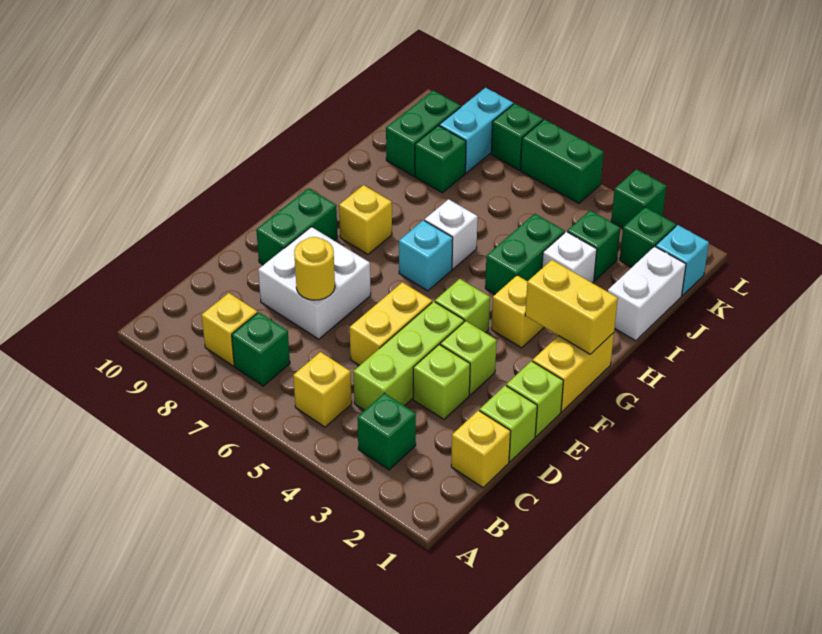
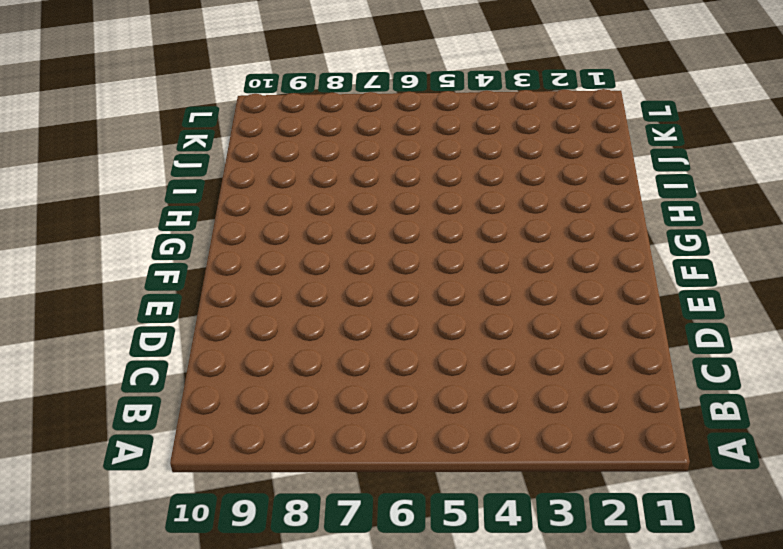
none -> green brick B3 level 1
none -> yellow brick B5 level 1
none -> green brick B7 level 1
none -> yellow brick B8 level 1

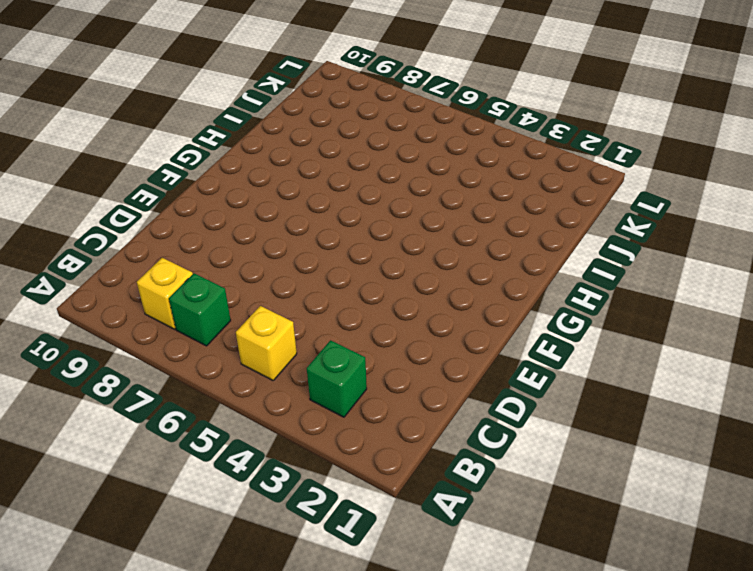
none -> yellow brick C1 level 1
none -> lime brick C4:E4 level 1
none -> lime brick D1 level 1
none -> lime brick D3 level 1

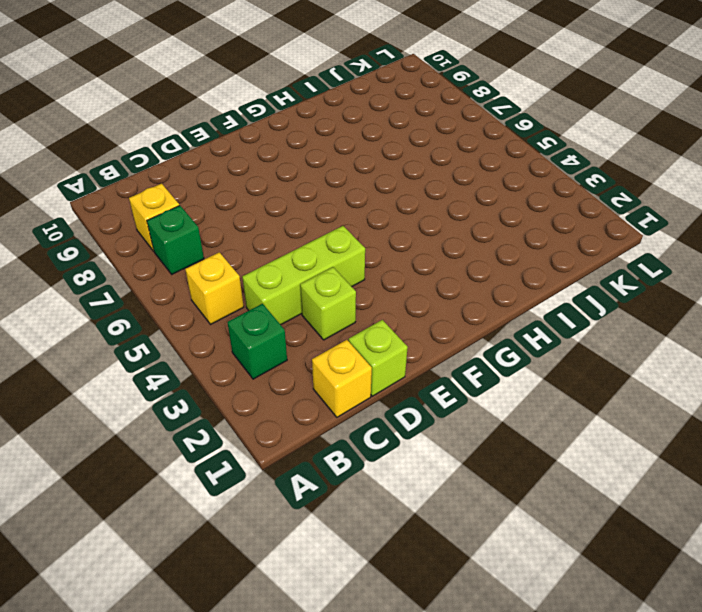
none -> yellow brick D5:E5 level 1
none -> white brick D7:E8 level 1
none -> lime brick E1 level 1
none -> lime brick E3 level 1

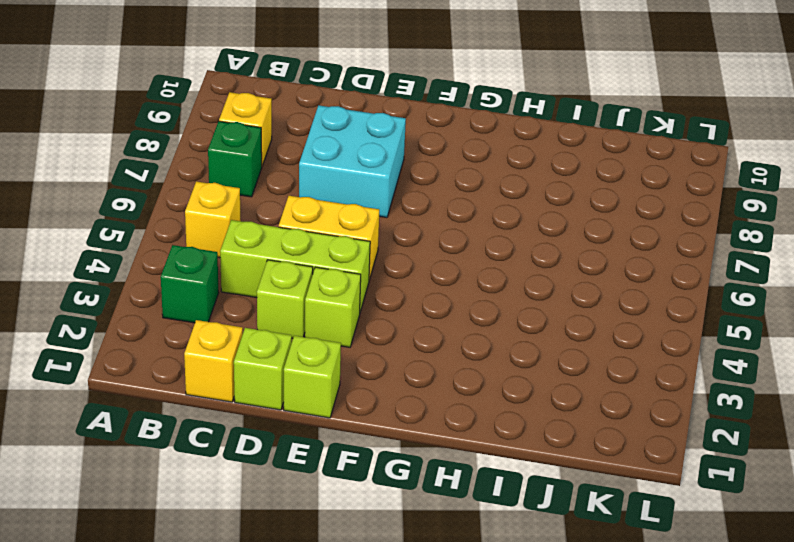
cyan brick D7:E8 level 1 -> white brick D7:E8 level 1
none -> green brick E9:F9 level 1
none -> yellow brick F1:G1 level 1
none -> lime brick F4 level 1
none -> yellow brick G3 level 1

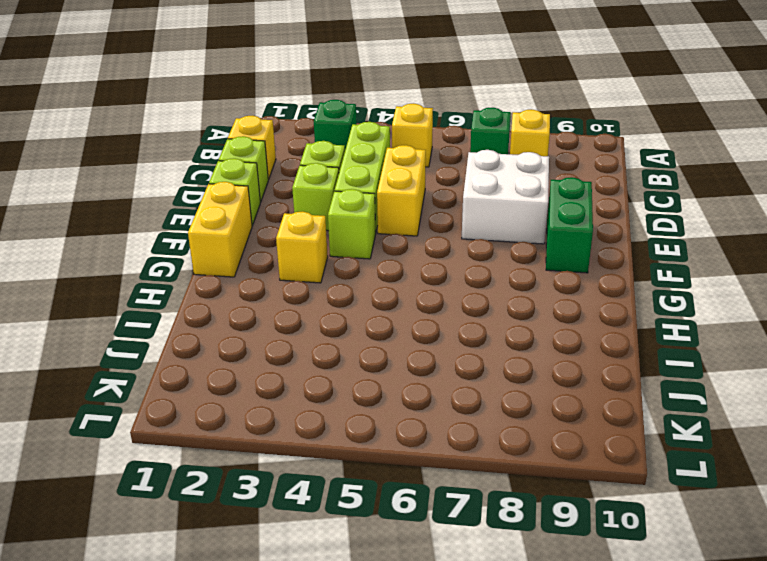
none -> cyan brick G6 level 1
none -> yellow brick G8 level 1
none -> green brick H4:I4 level 1
none -> white brick H6 level 1

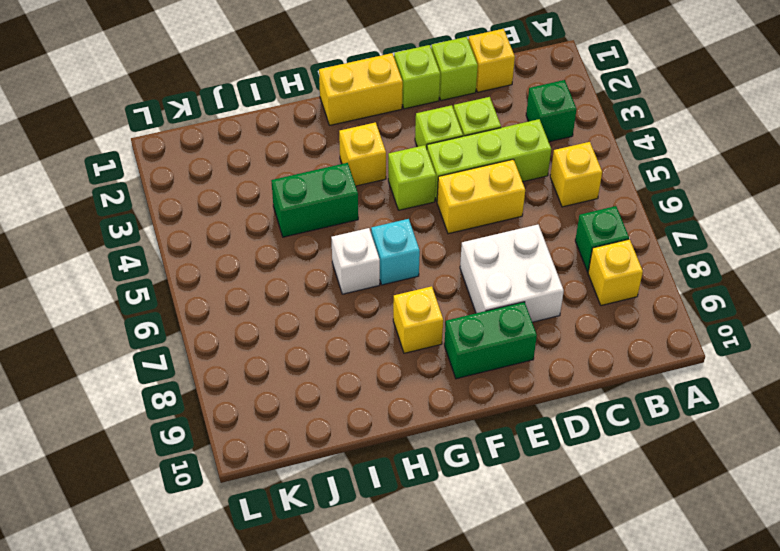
none -> white brick I1:J1 level 1
none -> white brick I3 level 1
none -> green brick J3 level 1
none -> green brick J8 level 1

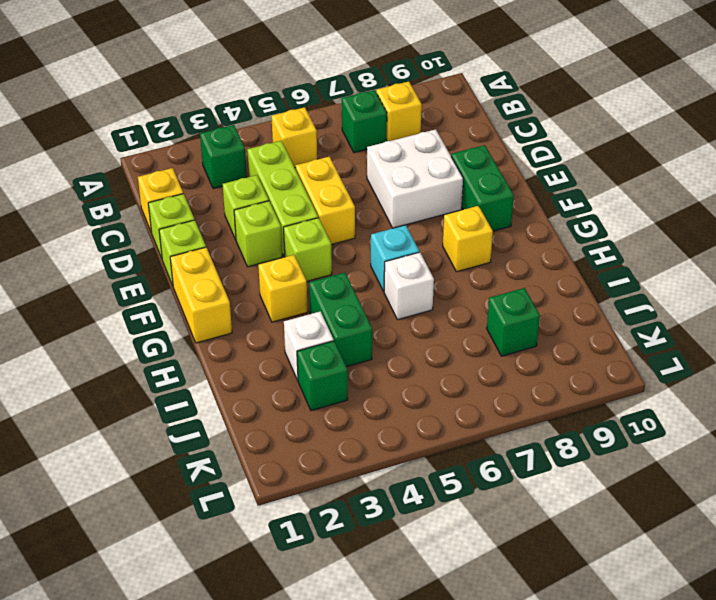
none -> white brick I1:J1 level 1
none -> green brick J9:K9 level 1
none -> cyan brick K1 level 1
none -> green brick K2 level 1

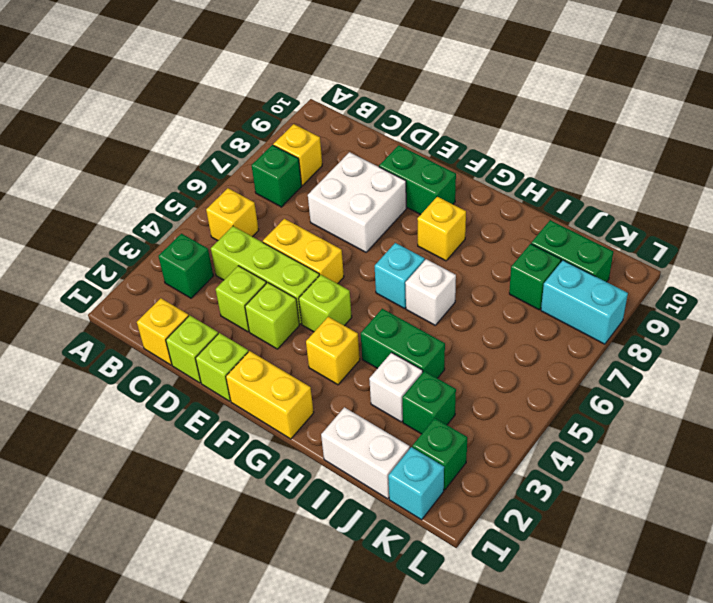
none -> green brick L3 level 1
none -> green brick L5:L6 level 1
none -> green brick L7 level 1
none -> yellow round brick D7 level 2

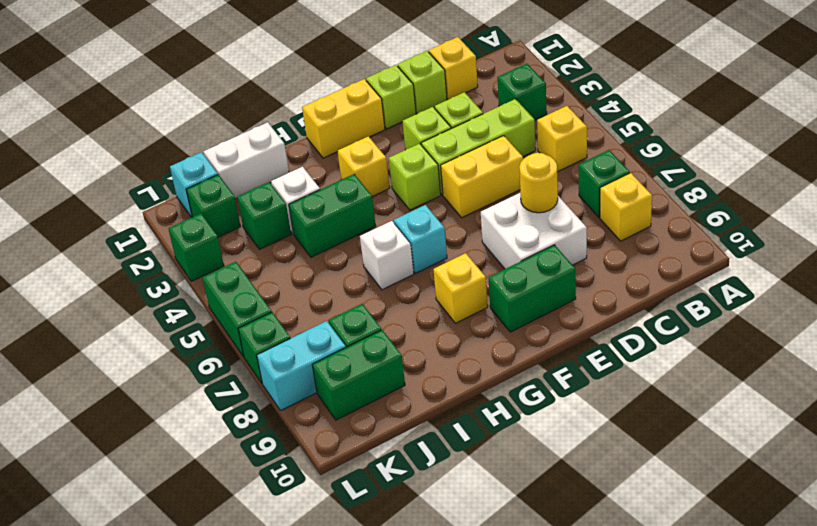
none -> yellow brick G1:G2 level 2

